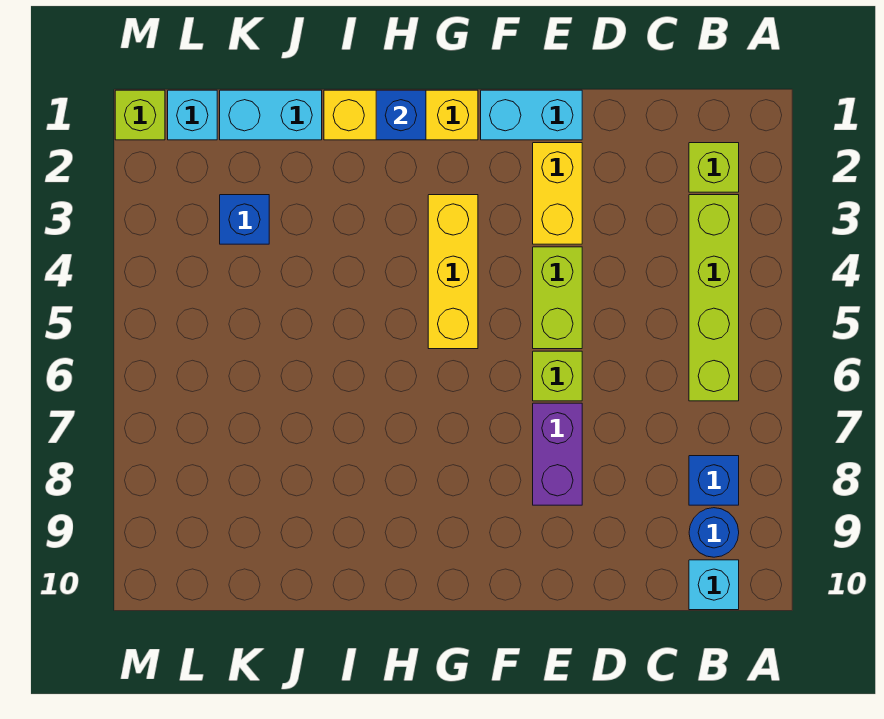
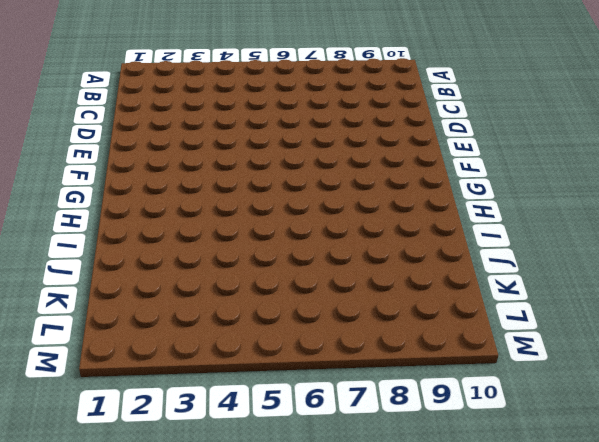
none -> lime brick B2 level 1
none -> lime brick B3:B6 level 1
none -> blue brick B8 level 1

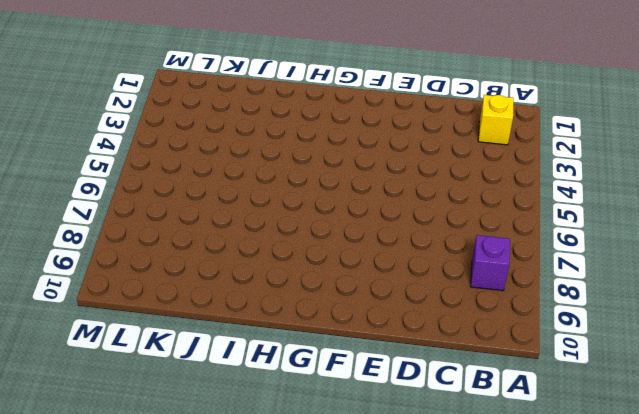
yellow brick B2 level 1 -> lime brick B2 level 1
purple brick B8 level 1 -> blue brick B8 level 1
none -> lime brick B3:B6 level 1
none -> blue round brick B9 level 1
none -> cyan brick B10 level 1

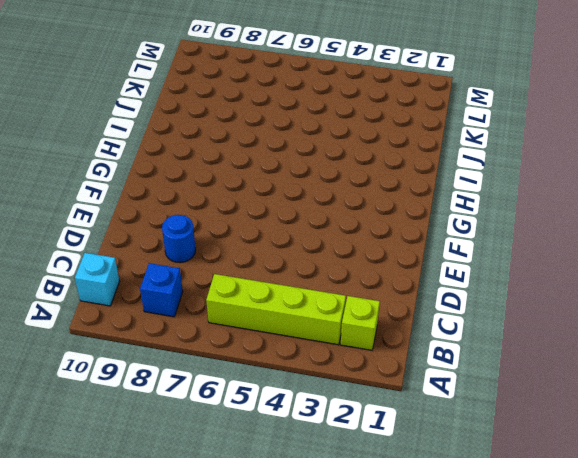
blue round brick D8 level 1 -> blue round brick B9 level 1
none -> cyan brick E1:F1 level 1
none -> yellow brick E2:E3 level 1
none -> lime brick E4:E5 level 1

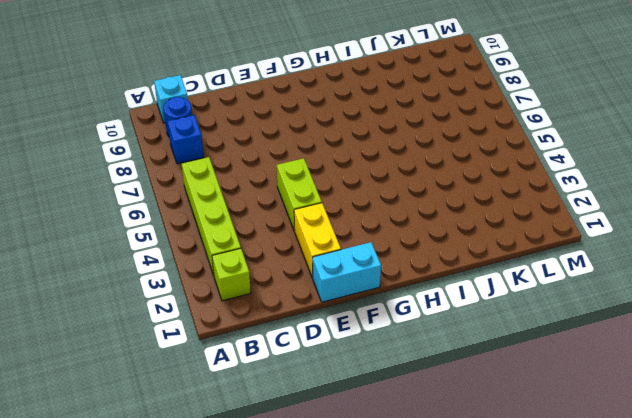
none -> lime brick E6 level 1
none -> purple brick E7:E8 level 1
none -> yellow brick G1:I1 level 1

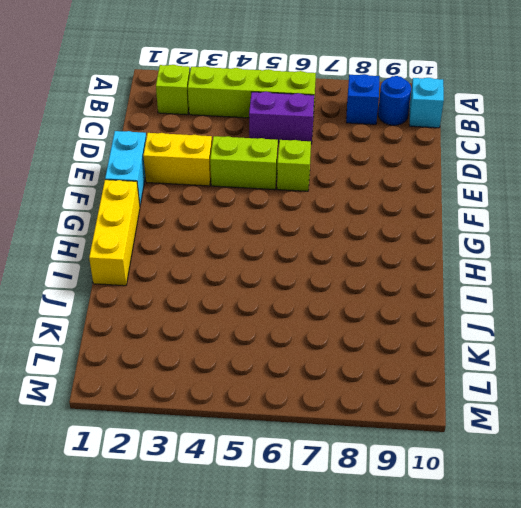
purple brick C5:C6 level 1 -> purple brick E7:E8 level 1
none -> yellow brick G3:G5 level 1
none -> cyan brick J1:K1 level 1
none -> blue brick K3 level 1

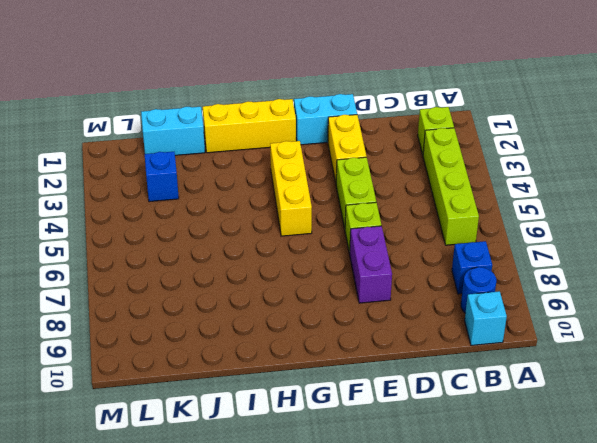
none -> cyan brick L1 level 1
none -> lime brick M1 level 1
none -> blue brick H1 level 2

